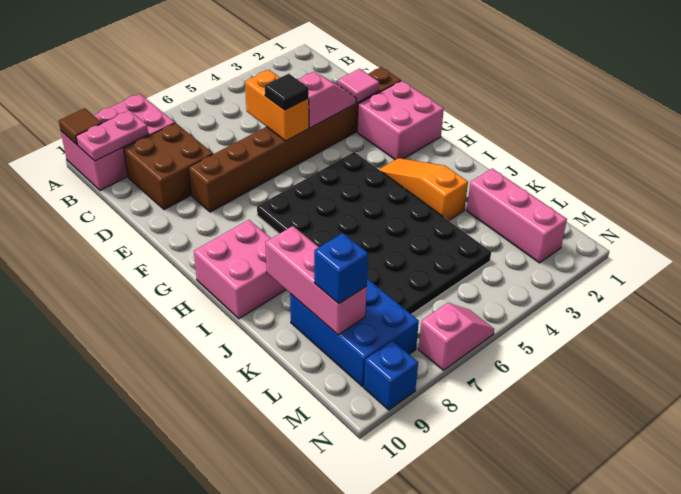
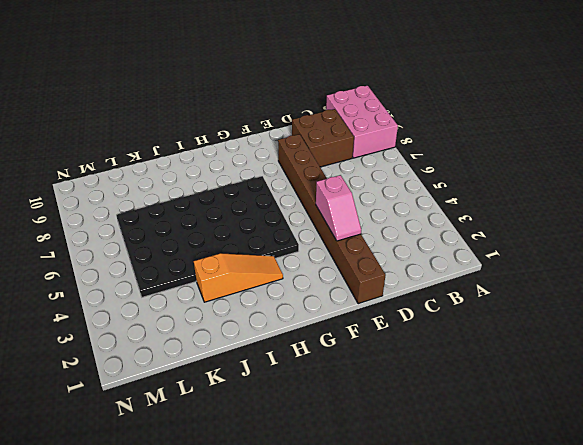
none -> pink brick F1:G2 level 1
none -> pink brick H9:I10 level 1
none -> pink brick K2:M2 level 1

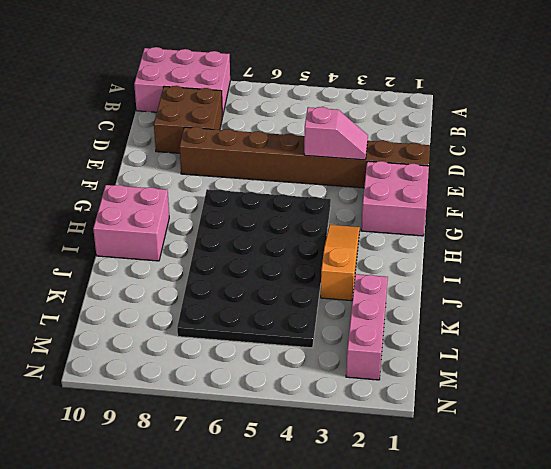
none -> blue brick K8:M9 level 1
none -> pink slope N6:N7 level 1 top 7
none -> blue brick N9 level 1

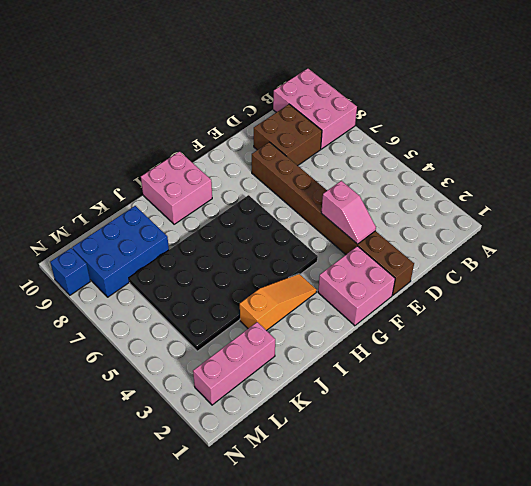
none -> pink slope N6:N7 level 1 top 7
none -> brown tile A10 level 2
none -> pink plate B9:B10 level 2

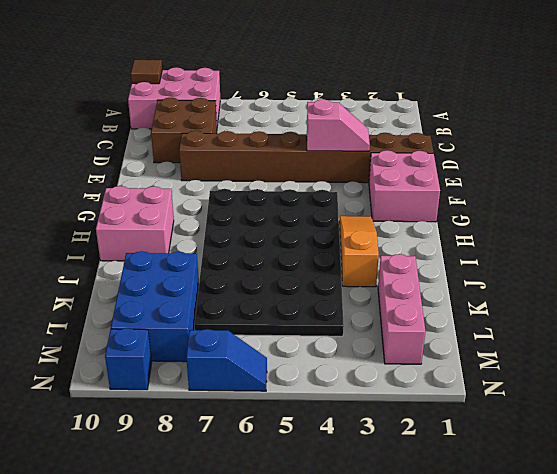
blue slope N6:N7 level 1 top 7 -> pink slope N6:N7 level 1 top 7
none -> pink plate B9:B10 level 2
none -> orange brick D5:E5 level 2
none -> pink tile E2 level 2

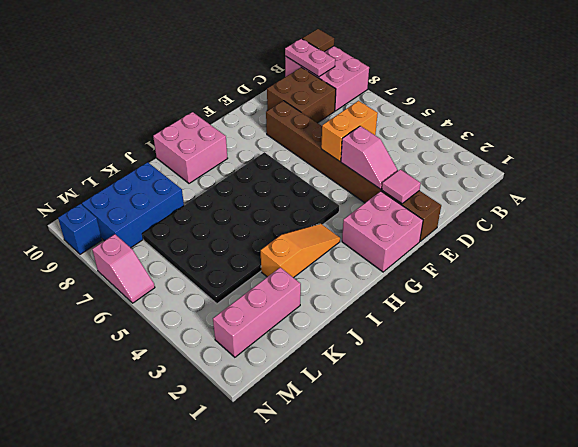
none -> pink brick J9:L9 level 2
none -> black tile E5 level 3
none -> blue brick L9 level 3

